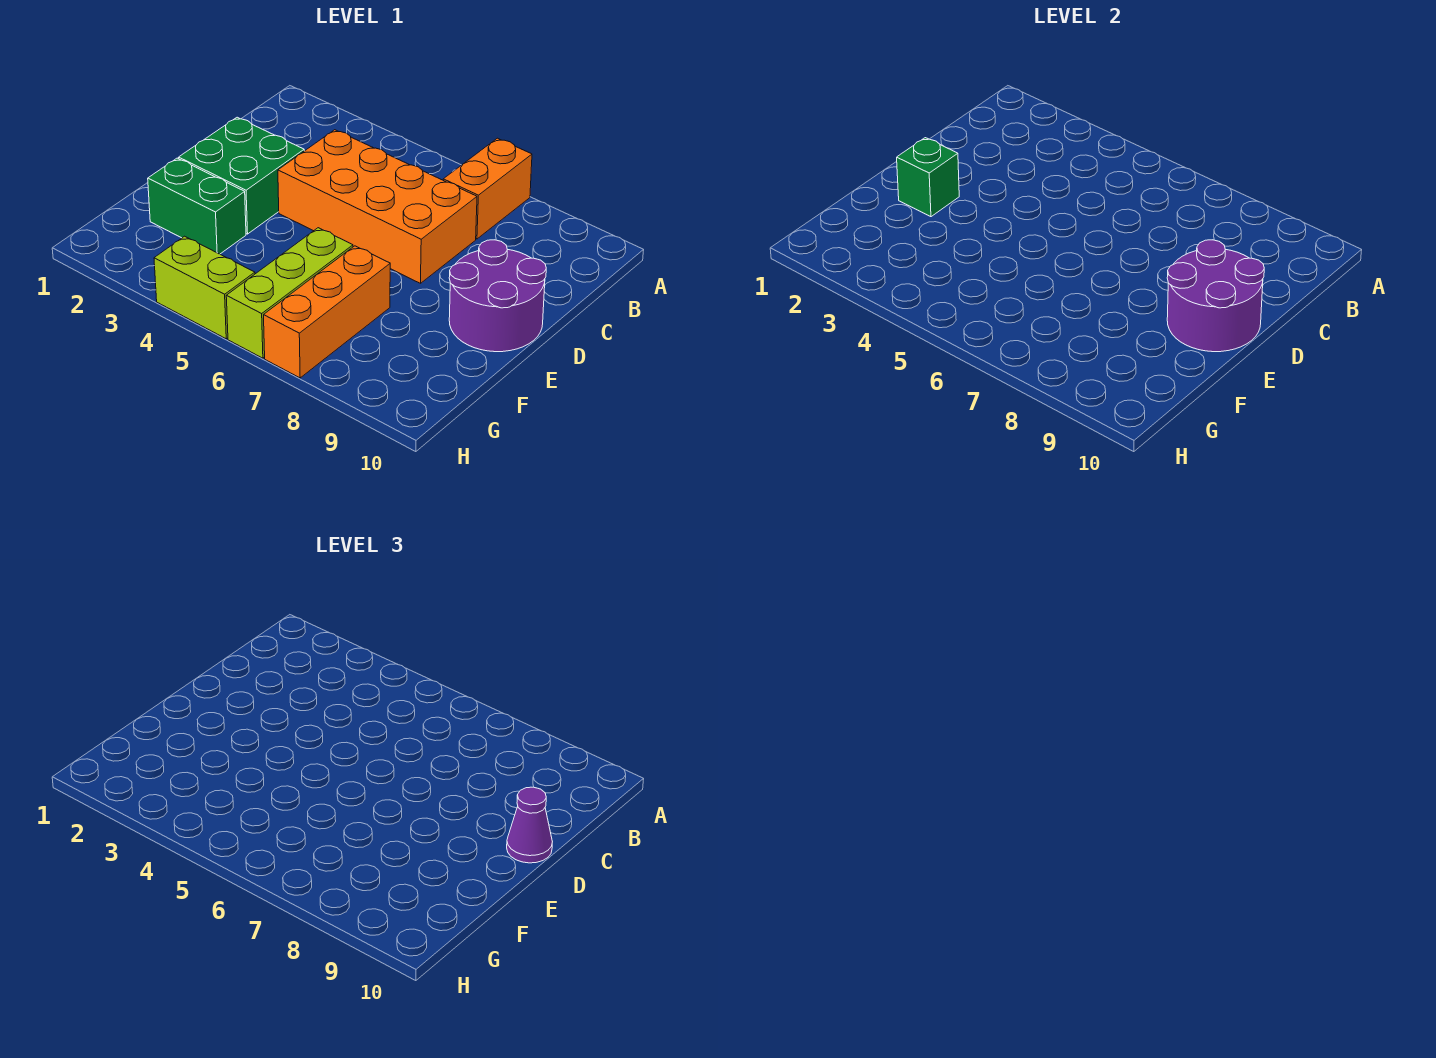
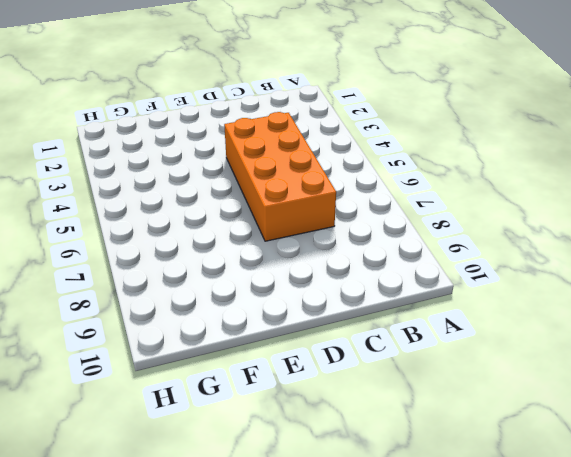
none -> orange brick A7:B7 level 1
none -> green brick D2:E3 level 1

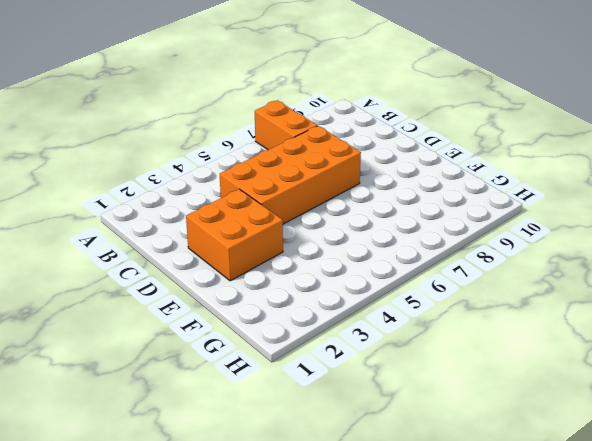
orange brick D2:E3 level 1 -> green brick D2:E3 level 1
none -> purple round brick D9:E10 level 1
none -> green brick F2:F3 level 1

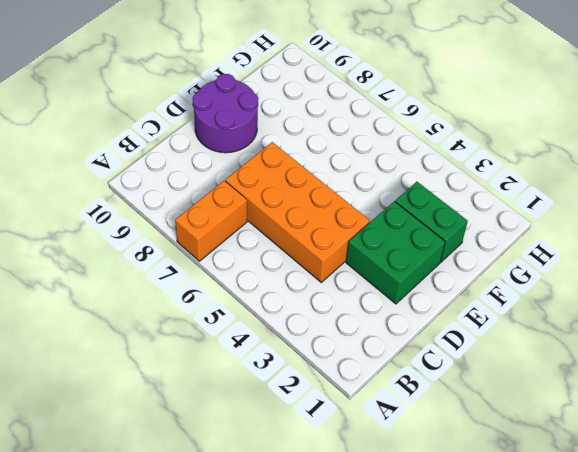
none -> lime brick F6:H6 level 1
none -> orange brick F7:H7 level 1

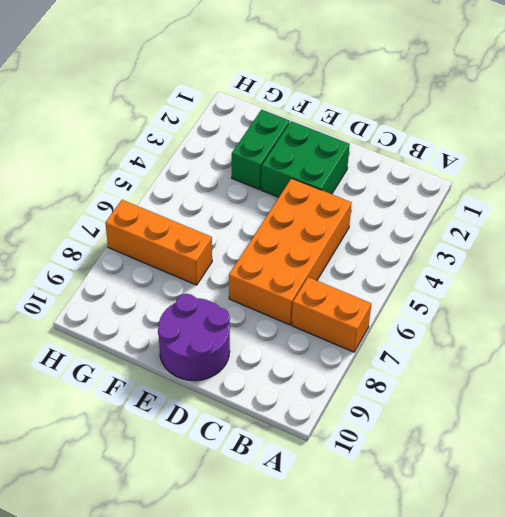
none -> lime brick F6:H6 level 1
none -> lime brick H4:H5 level 1

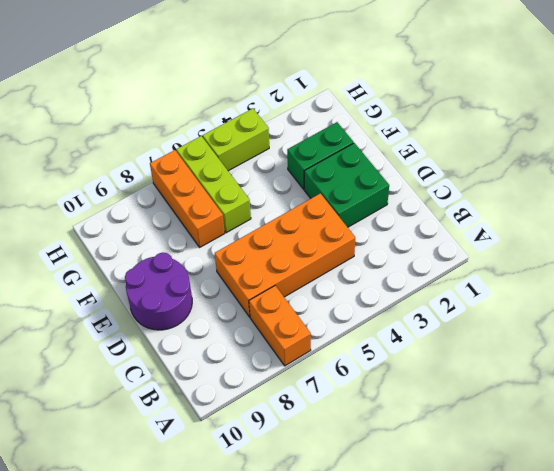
none -> purple round brick D9:E10 level 2
none -> green brick E2 level 2

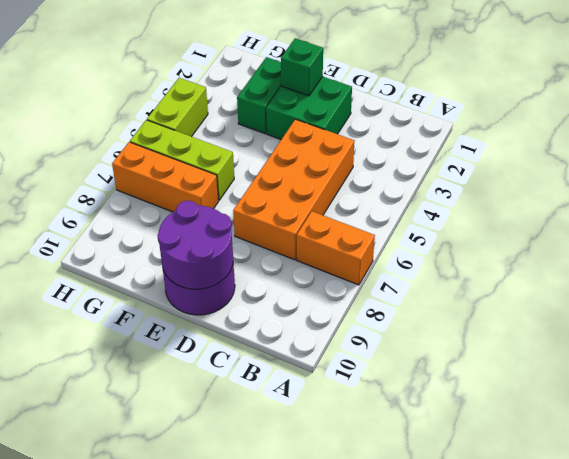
none -> purple cone D10 level 3

